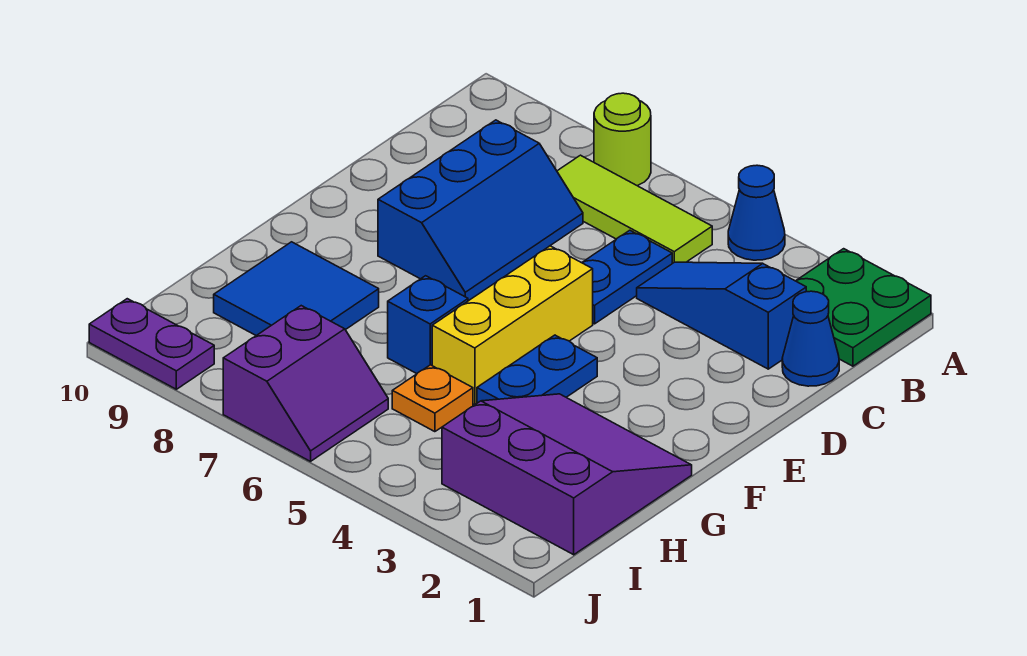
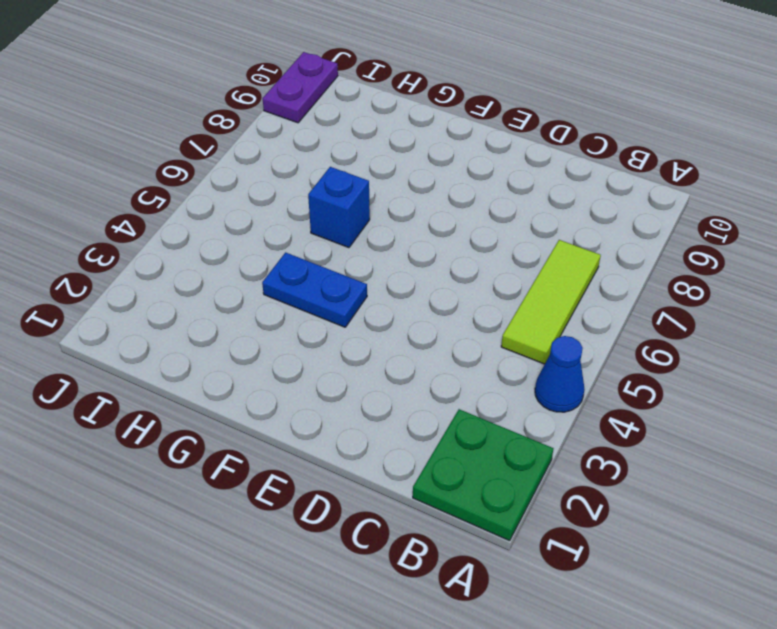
none -> lime round brick A7 level 1
none -> blue cone C1 level 1
none -> blue slope C2:C4 level 1 top 2

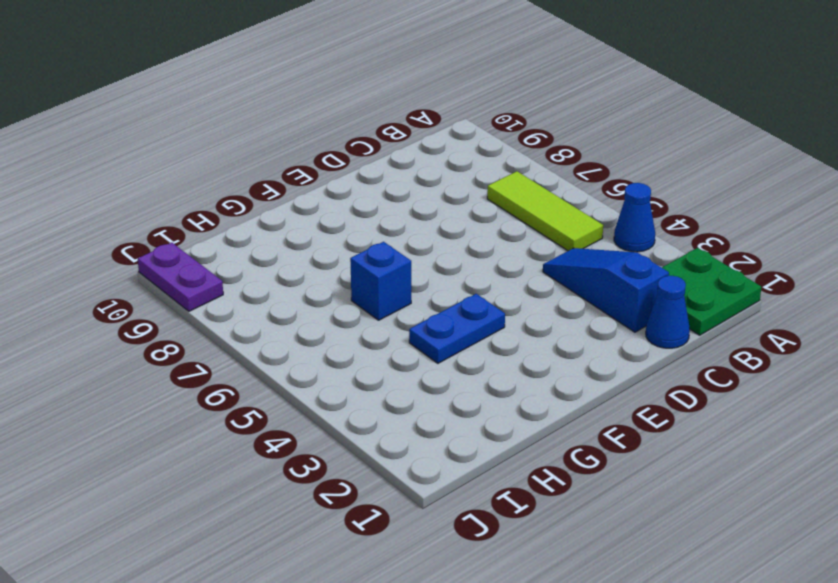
none -> lime round brick A7 level 1
none -> blue plate C5:D5 level 1
none -> blue slope C7:E8 level 1 top 8

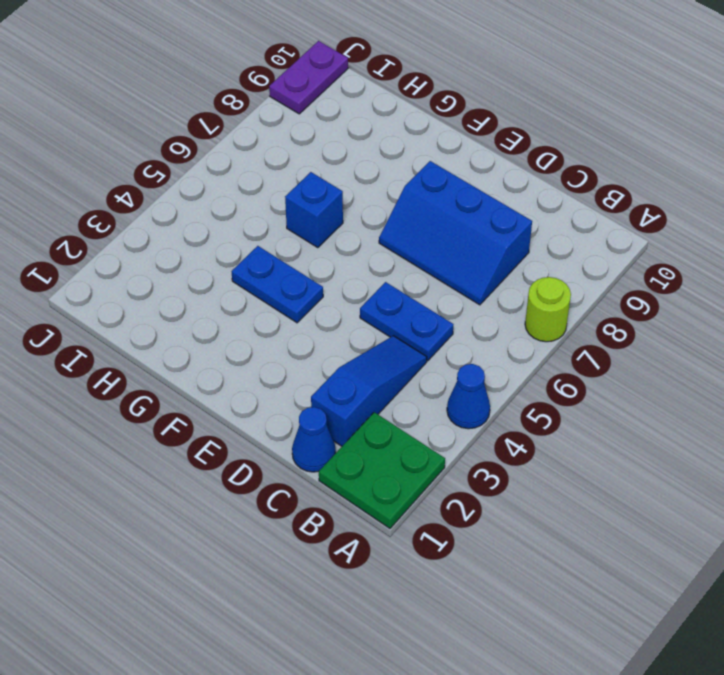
none -> lime tile B5:B7 level 1
none -> yellow brick E5:G5 level 1
none -> purple slope G1:I3 level 1 top I

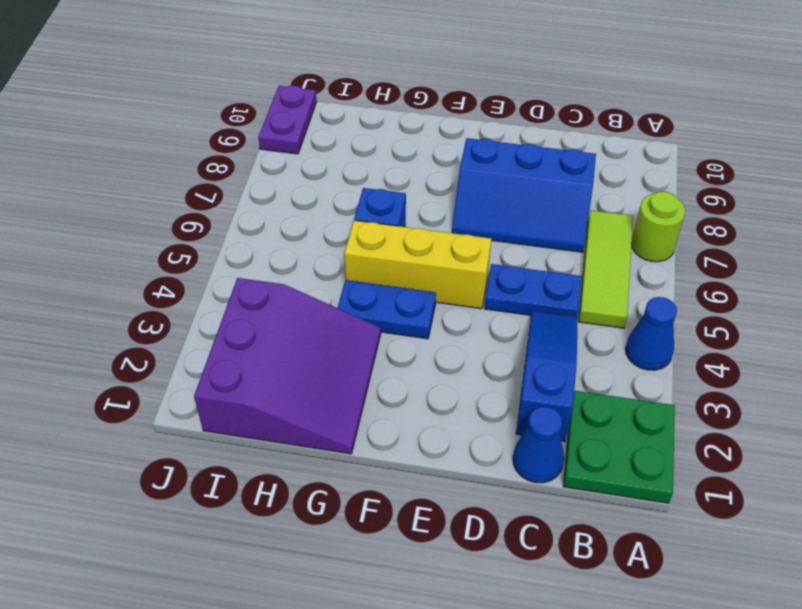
none -> blue tile G8:H9 level 1
none -> orange plate H5 level 1
none -> purple slope I6:J7 level 1 top 7

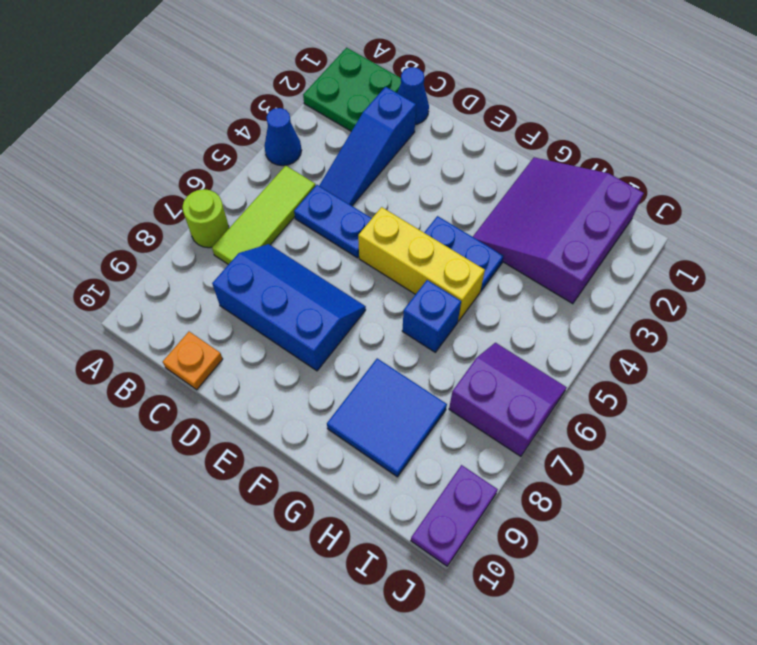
orange plate C10 level 1 -> orange plate H5 level 1

